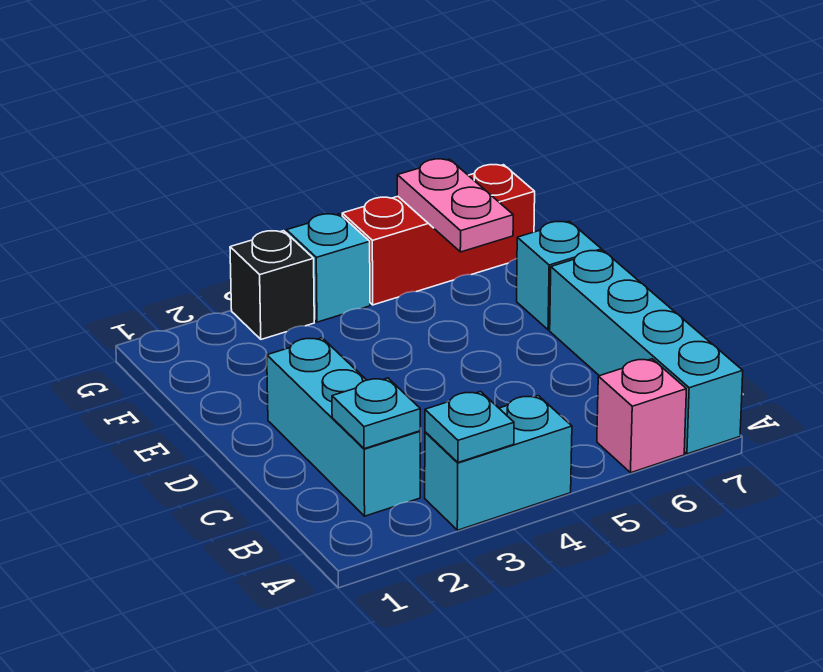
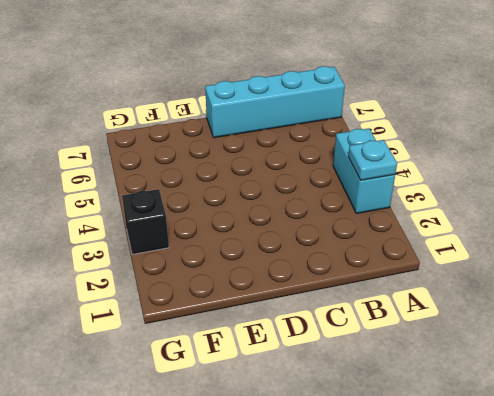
none -> pink brick A6 level 1
none -> cyan brick B2:D2 level 1

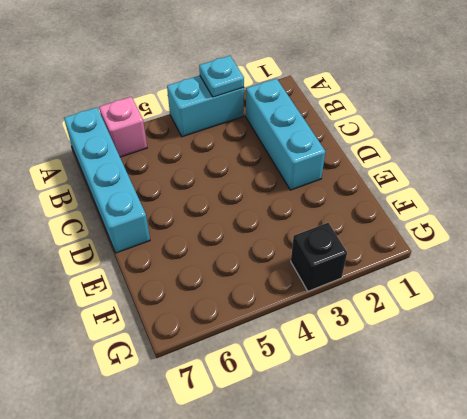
none -> cyan brick E7 level 1
none -> cyan brick G4 level 1

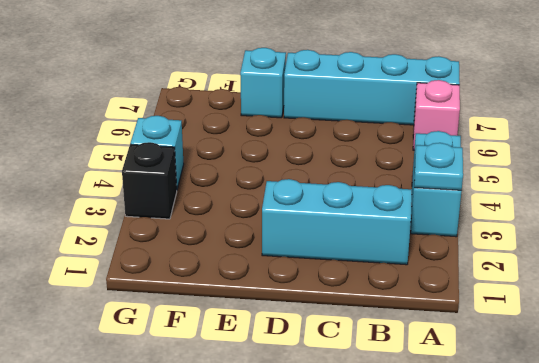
none -> red brick G5:G7 level 1
none -> cyan plate B2 level 2

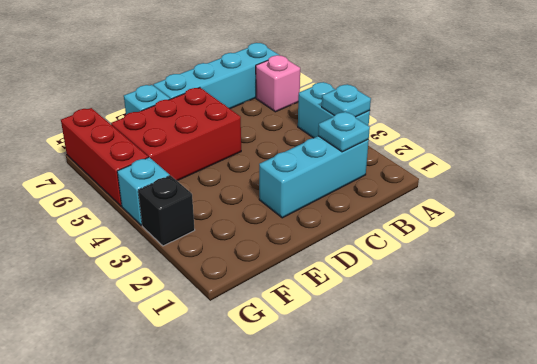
red brick D5:F6 level 1 -> none
none -> pink plate F6:G6 level 2

